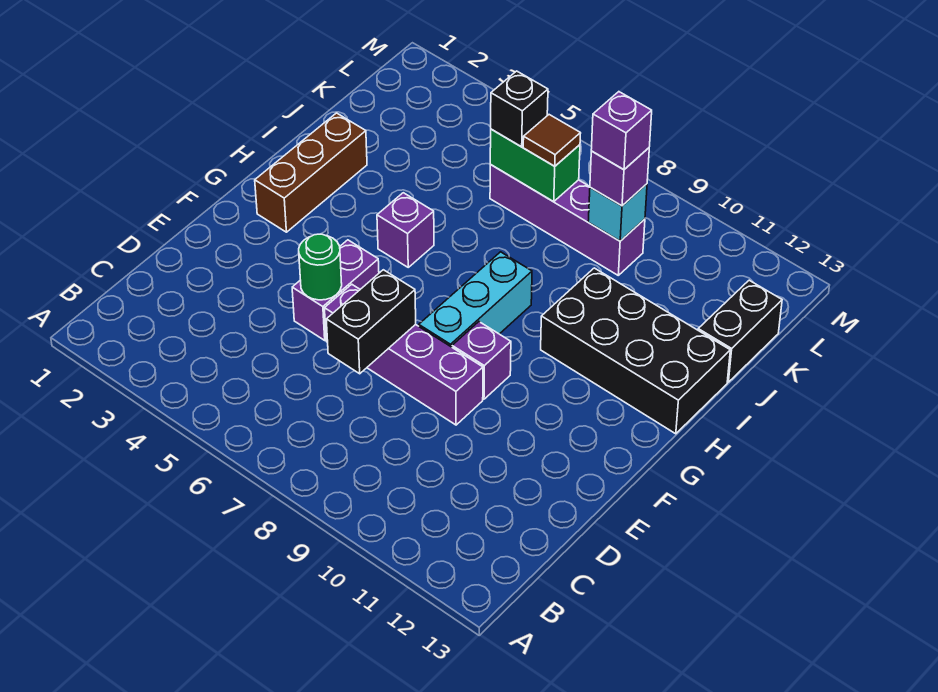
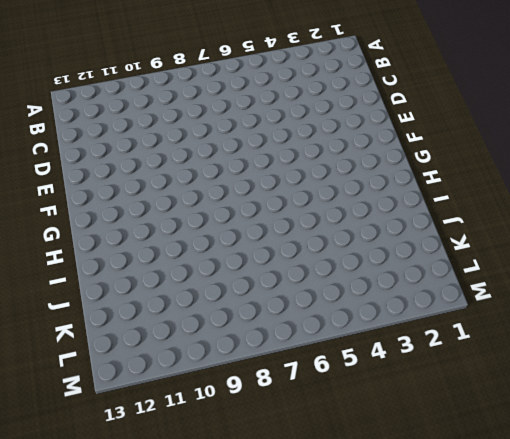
none -> purple brick E5:F5 level 1
none -> purple brick E6:E9 level 1
none -> cyan brick F8:H8 level 1

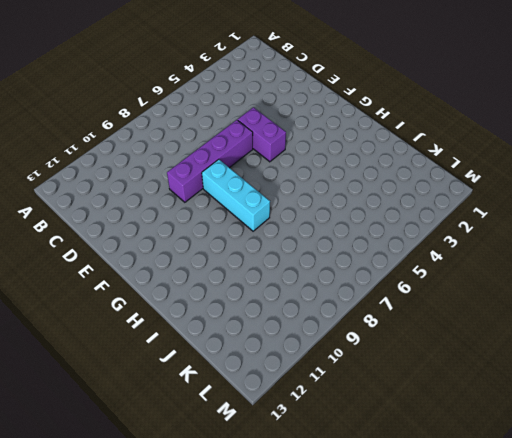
none -> purple brick F9 level 1
none -> brown brick G2:I2 level 1
none -> purple brick H5 level 1

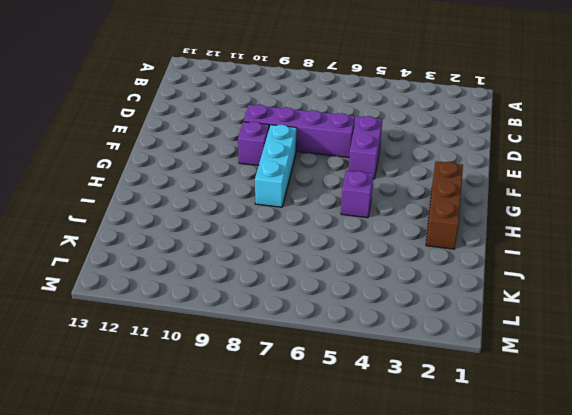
none -> black brick H10:I13 level 1
none -> black brick J13:K13 level 1
none -> purple brick K6:K9 level 1

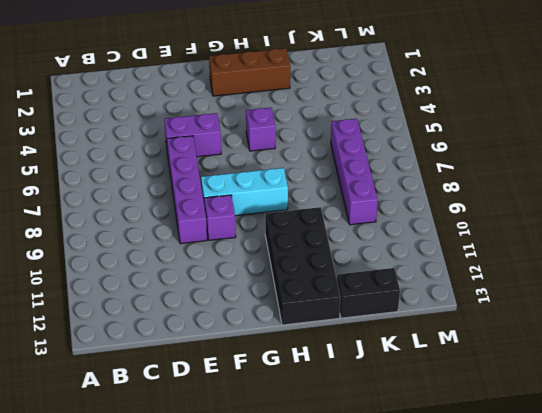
none -> black brick D7:E7 level 2
none -> green round brick E5 level 2
none -> green brick K6:K7 level 2

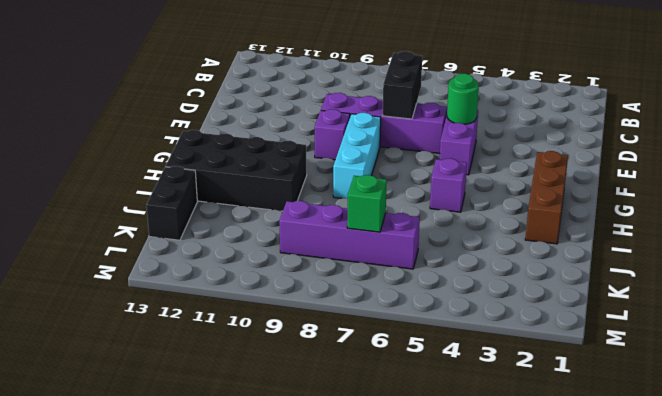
green brick K7 level 2 -> green brick K6:K7 level 2
none -> cyan brick K9 level 2
none -> black brick K6 level 3
none -> brown tile K7 level 3

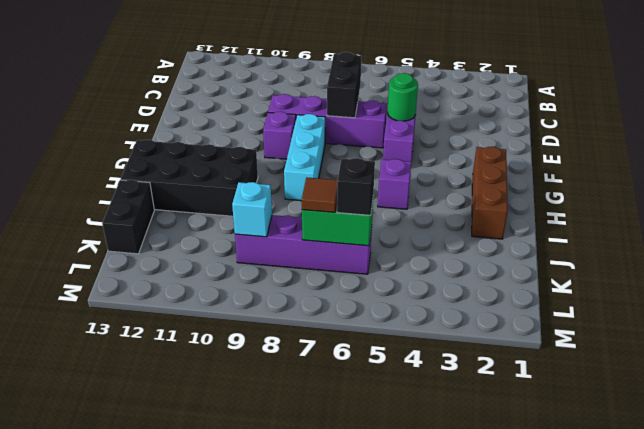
none -> purple brick K9 level 3
none -> purple brick K9 level 4

